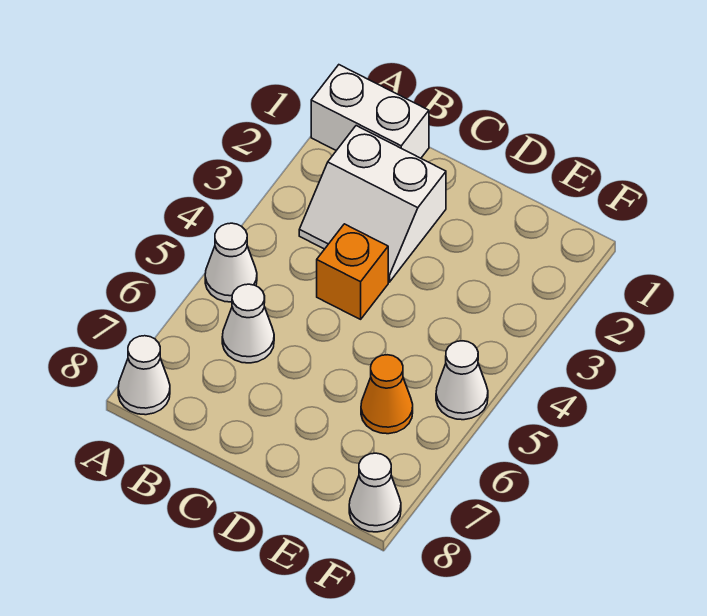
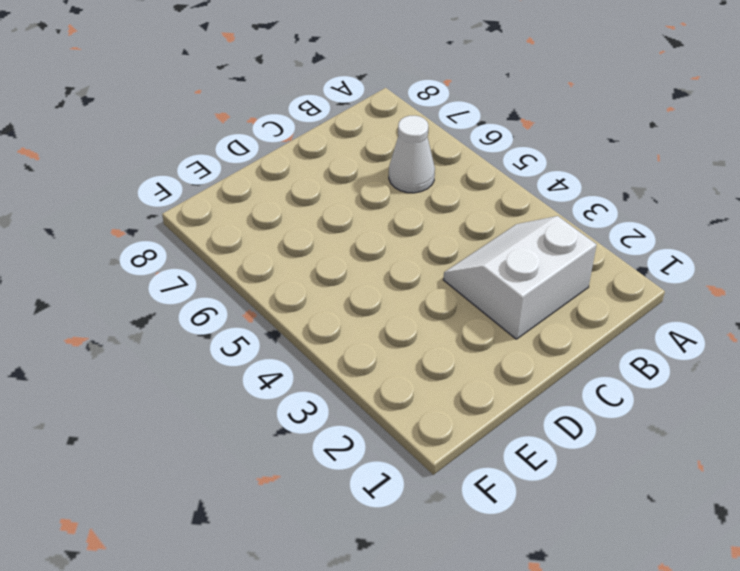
none -> white brick A1:B1 level 1
none -> white cone A5 level 1

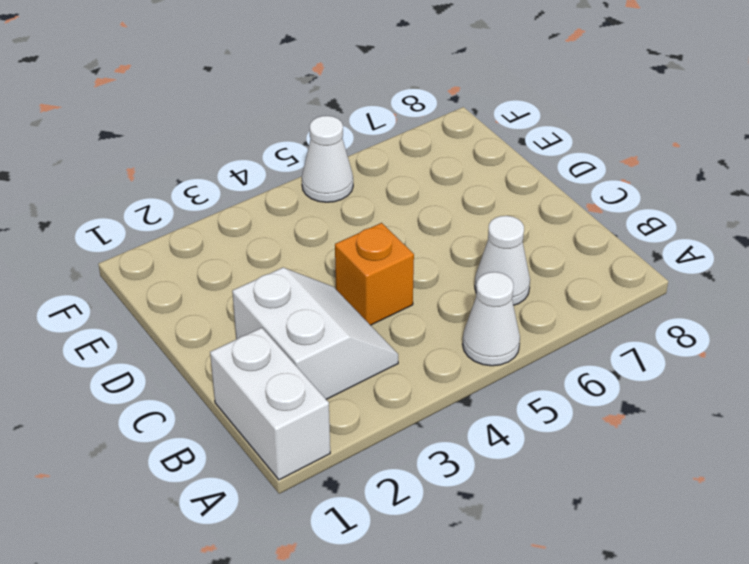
none -> white cone A8 level 1
none -> orange cone E6 level 1

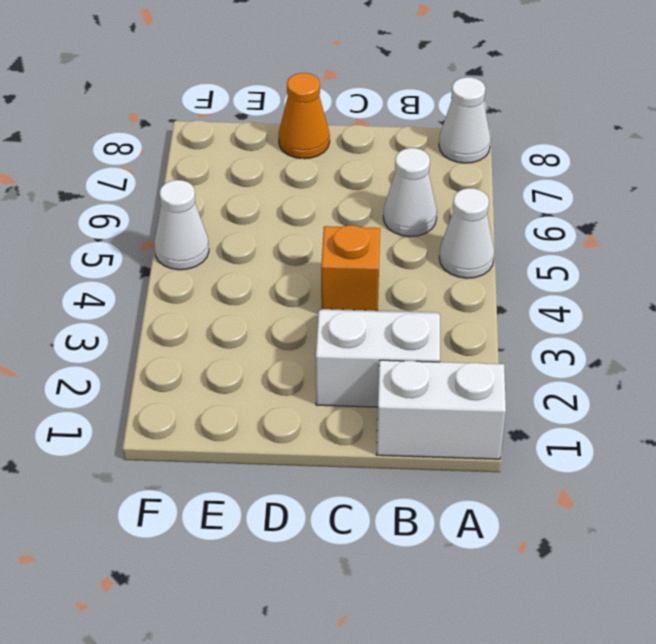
orange cone D8 level 1 -> orange cone E6 level 1
none -> white cone F8 level 1

